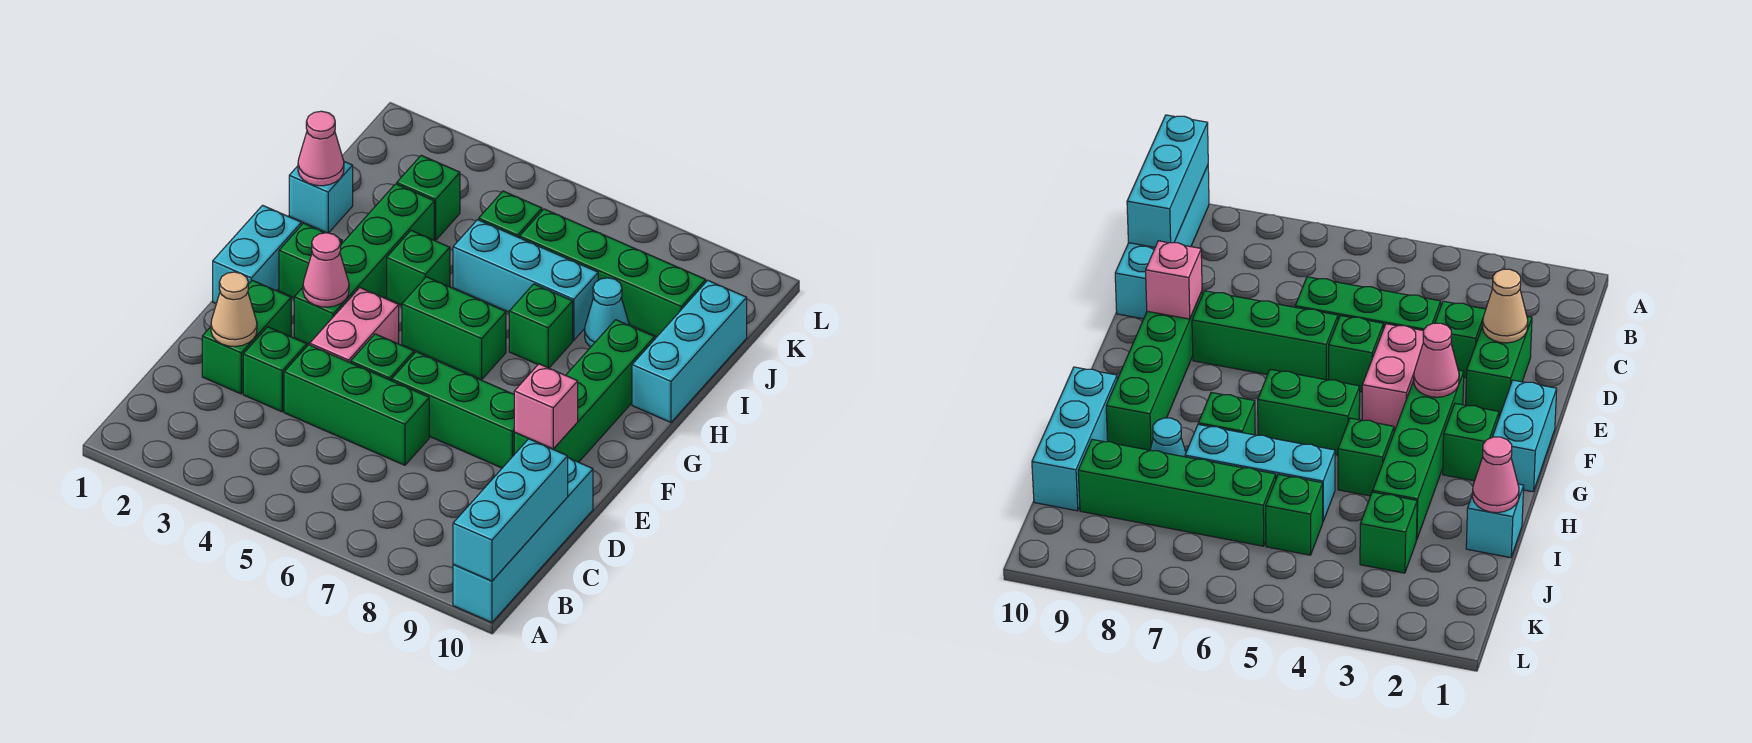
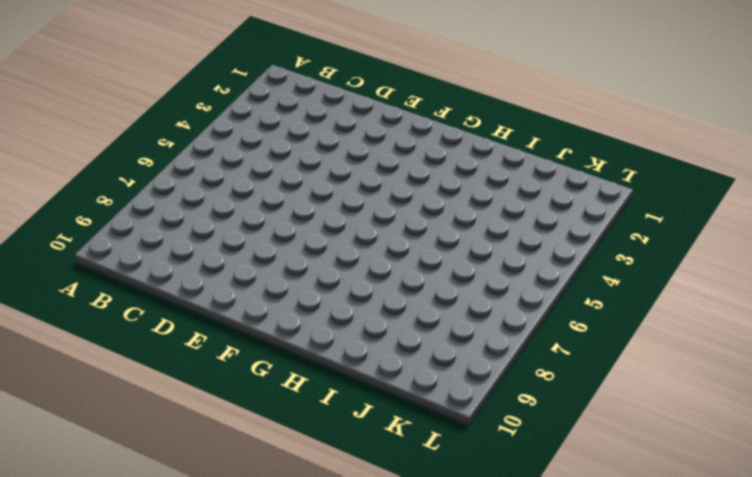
none -> cyan brick A10:D10 level 1
none -> green brick D2:E2 level 1
none -> green brick D3 level 1

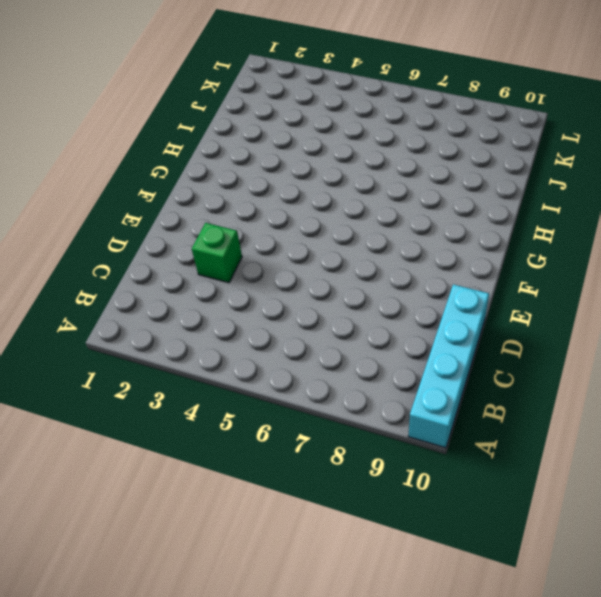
none -> green brick D2:E2 level 1
none -> green brick D4:D6 level 1
none -> pink brick E4:F4 level 1

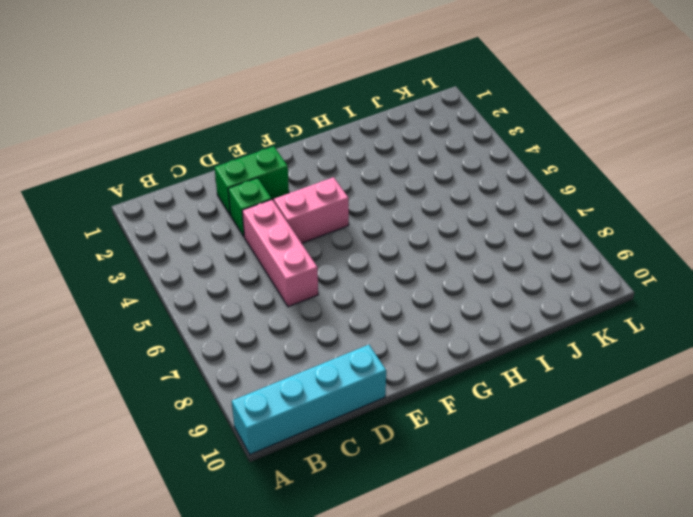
pink brick D4:D6 level 1 -> green brick D4:D6 level 1
none -> green brick E5 level 1
none -> green brick E6:E8 level 1
none -> green brick E9:H9 level 1

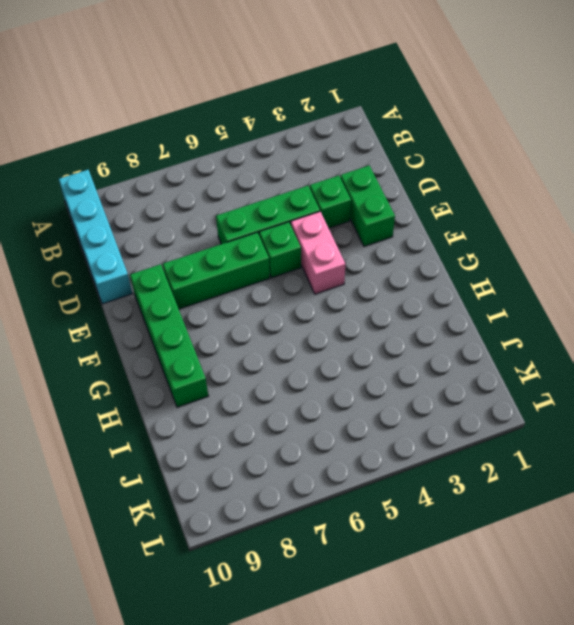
none -> cyan brick F1:G1 level 1
none -> green brick F3:I3 level 1
none -> green brick G2 level 1

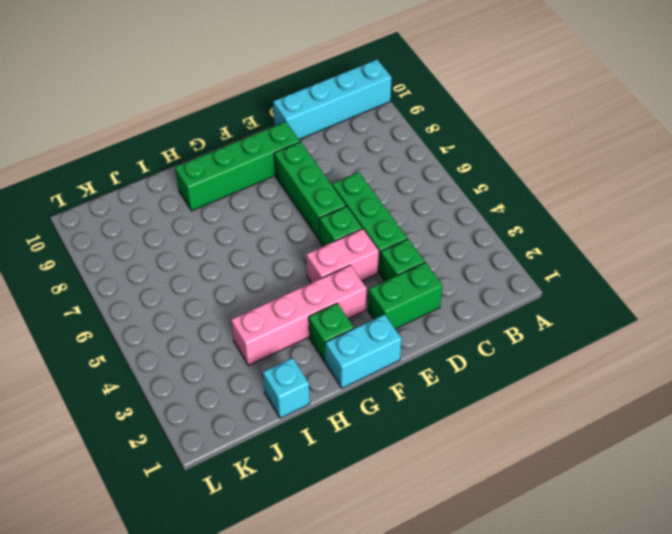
pink brick F3:I3 level 1 -> green brick F3:I3 level 1
none -> green brick G5:G6 level 1
none -> green brick H4 level 1
none -> green brick H7 level 1

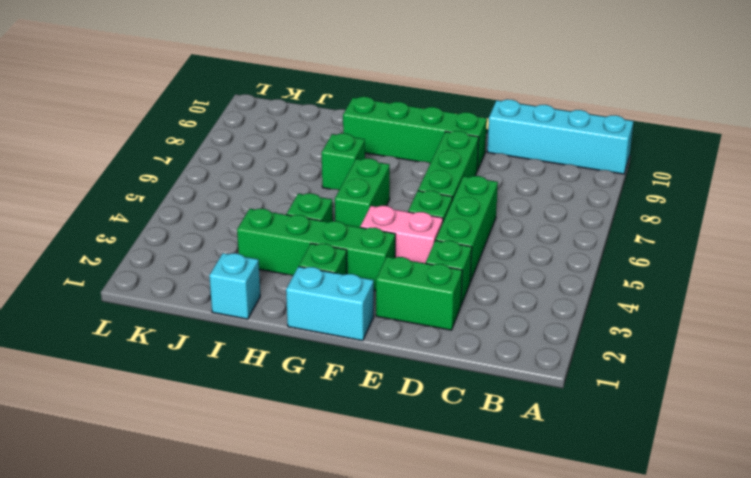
none -> cyan brick H10:J10 level 1
none -> cyan brick I5:I7 level 1
none -> cyan cone I8 level 1

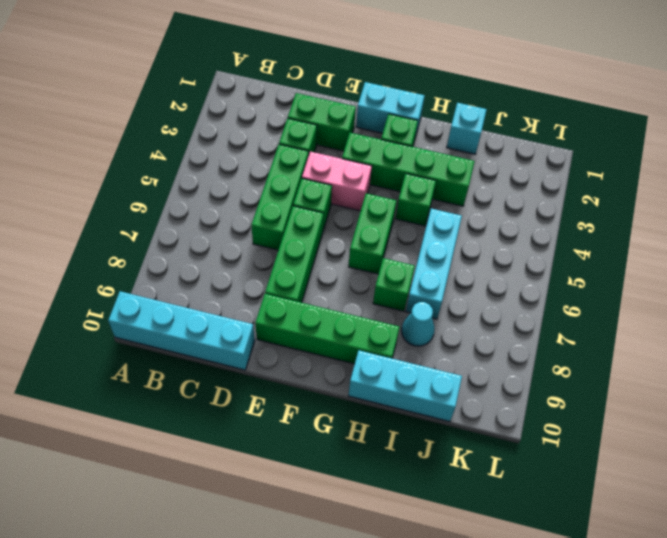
none -> green brick J3 level 1
none -> green brick J5 level 1
none -> green brick J6:J9 level 1

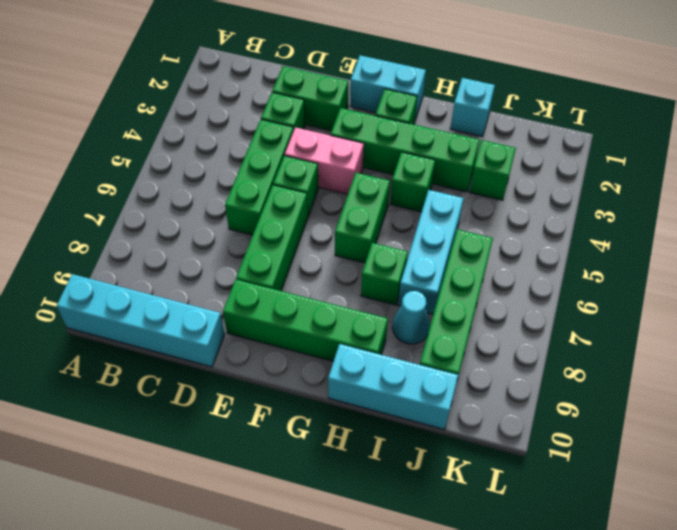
none -> green brick J5 level 1
none -> cyan brick A10:C10 level 2
none -> tan cone D2 level 2

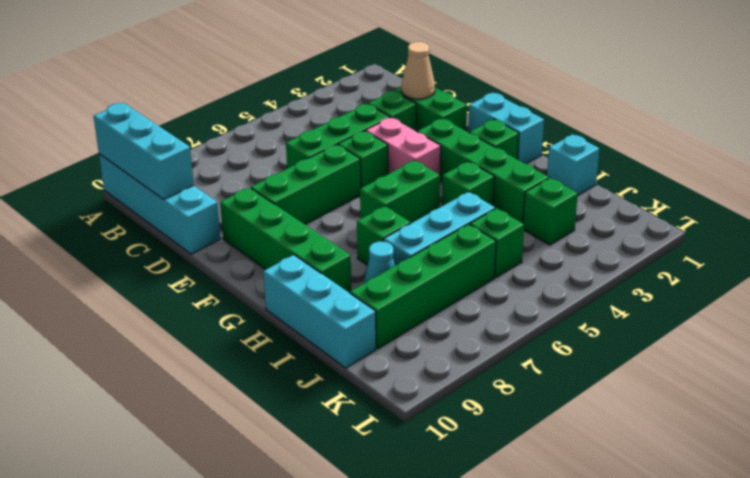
none -> pink brick E9 level 2
none -> pink cone F3 level 2
none -> pink cone I1 level 2

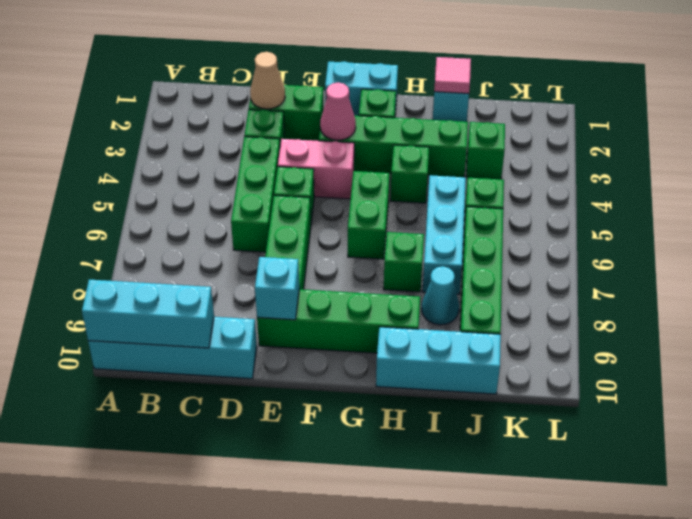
cyan brick E9 level 2 -> pink brick E9 level 2
pink tile I1 level 2 -> pink cone I1 level 2

